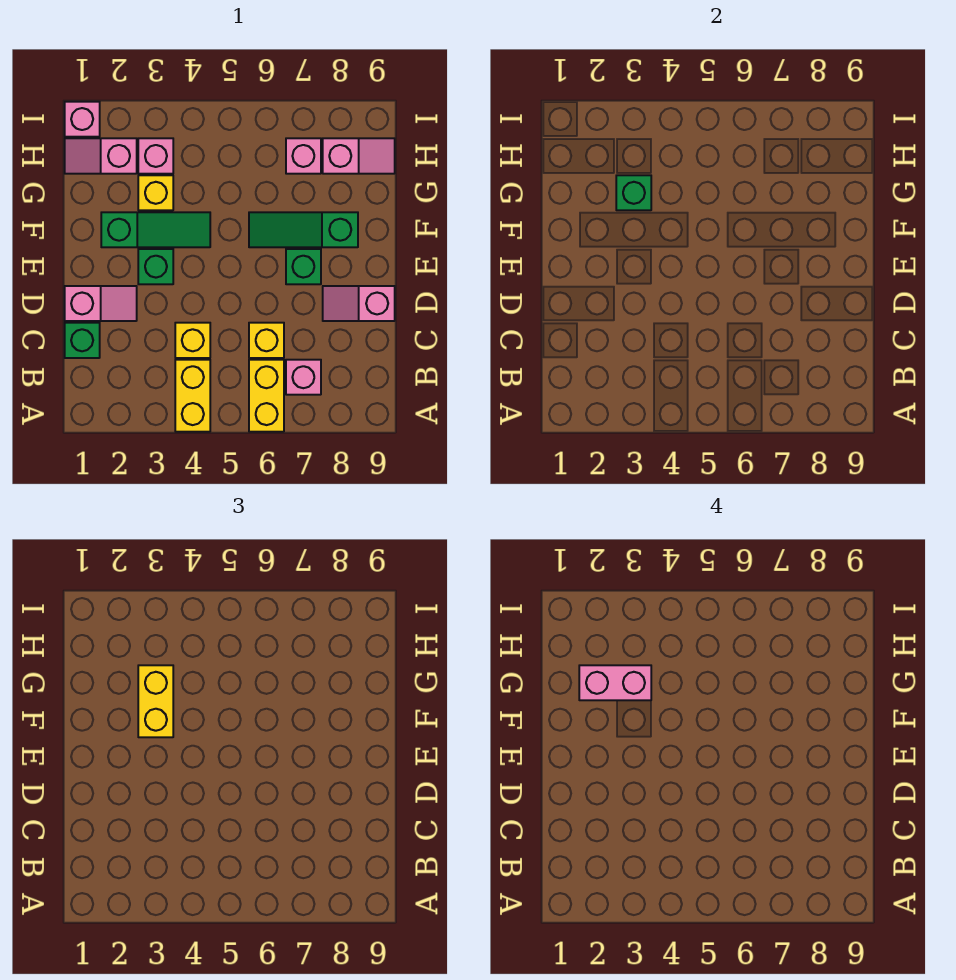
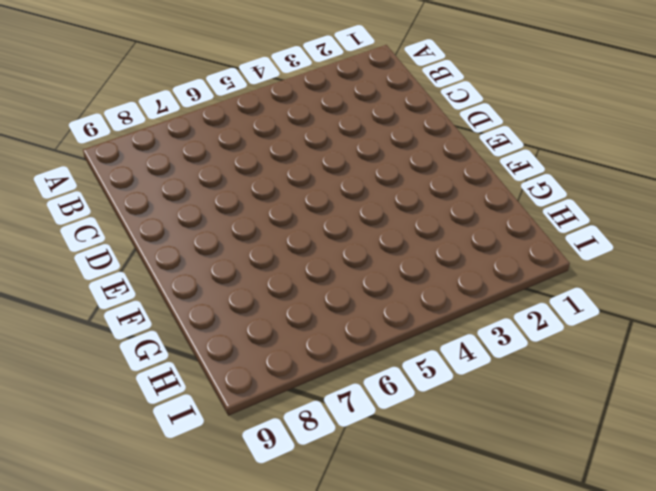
none -> yellow brick A4:B4 level 1
none -> yellow brick A6:B6 level 1
none -> pink brick B7 level 1

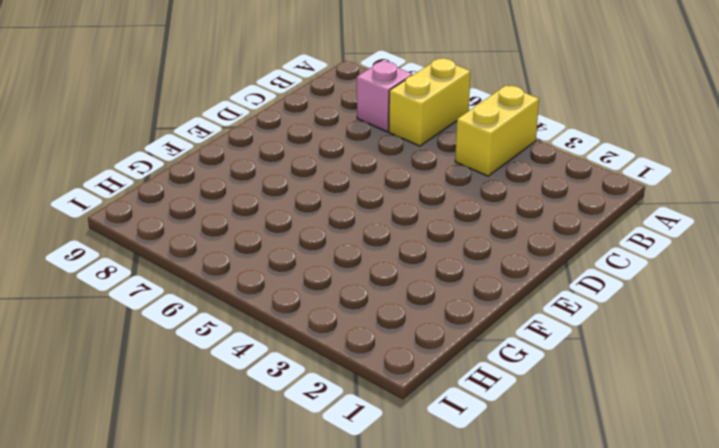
none -> green brick C1 level 1
none -> yellow brick C4 level 1
none -> yellow brick C6 level 1

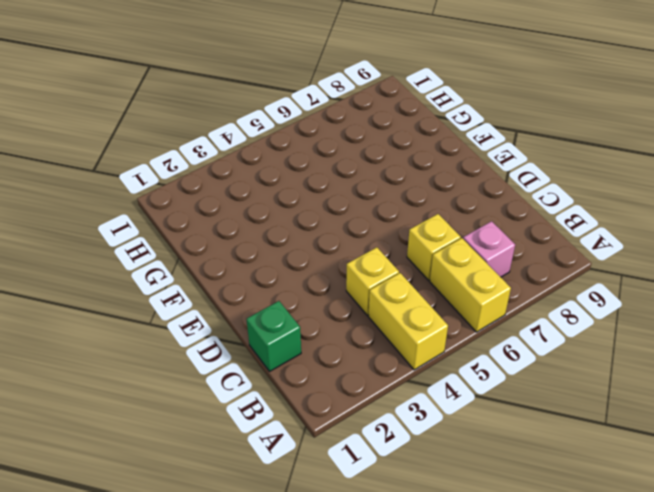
none -> pink slope D1:D2 level 1 top 1
none -> pink slope D8:D9 level 1 top 9
none -> green brick E3 level 1

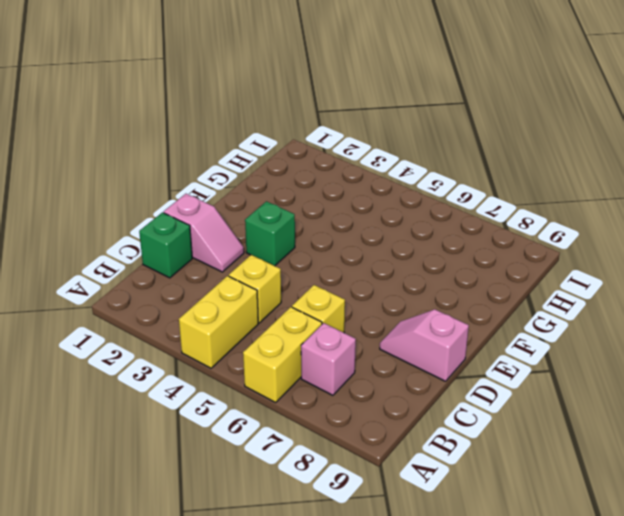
none -> green brick E7 level 1
none -> green slope F2:F4 level 1 top 2
none -> green slope F6:F8 level 1 top 8

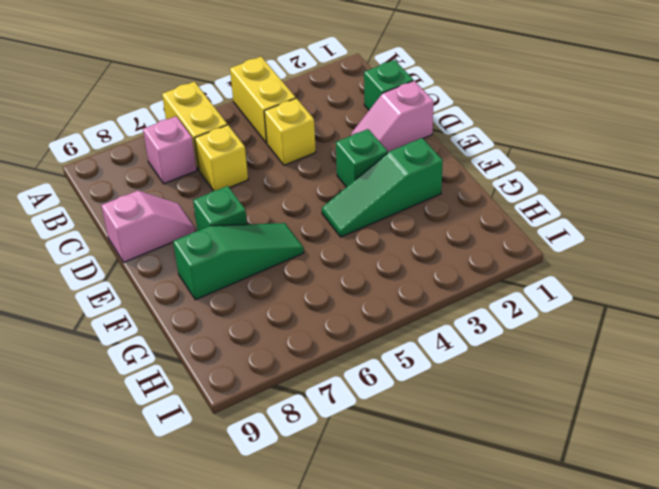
none -> yellow brick G3 level 1
none -> pink slope H1:H2 level 1 top 2
none -> pink brick H3 level 1

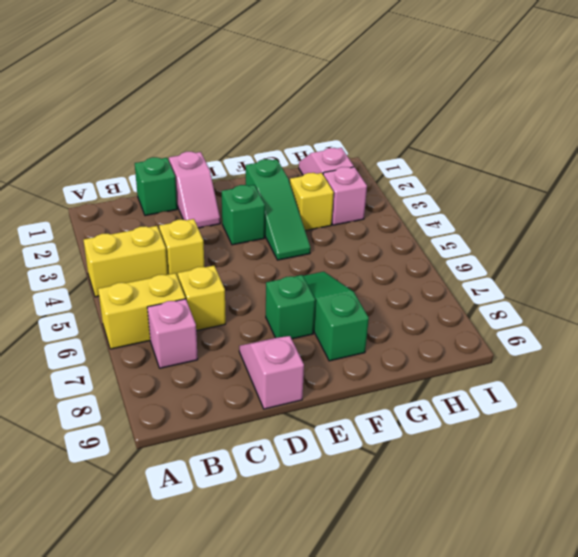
none -> pink brick H7 level 1
none -> pink slope H8:H9 level 1 top 8
none -> pink brick I1 level 1

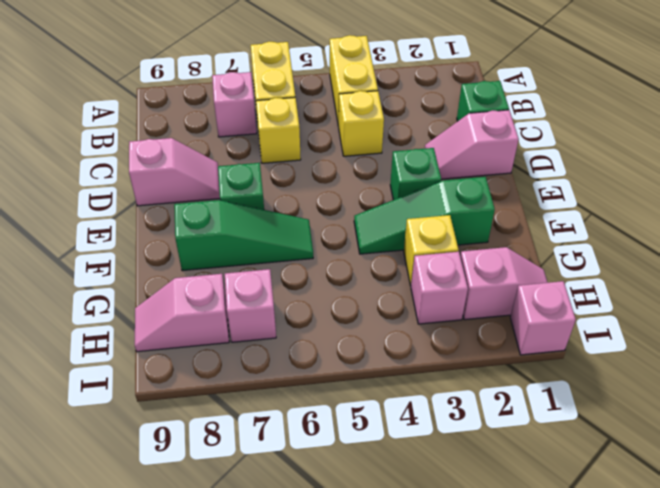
none -> green brick G3 level 2
none -> yellow brick F3:G3 level 3
none -> pink brick G2:G3 level 4

